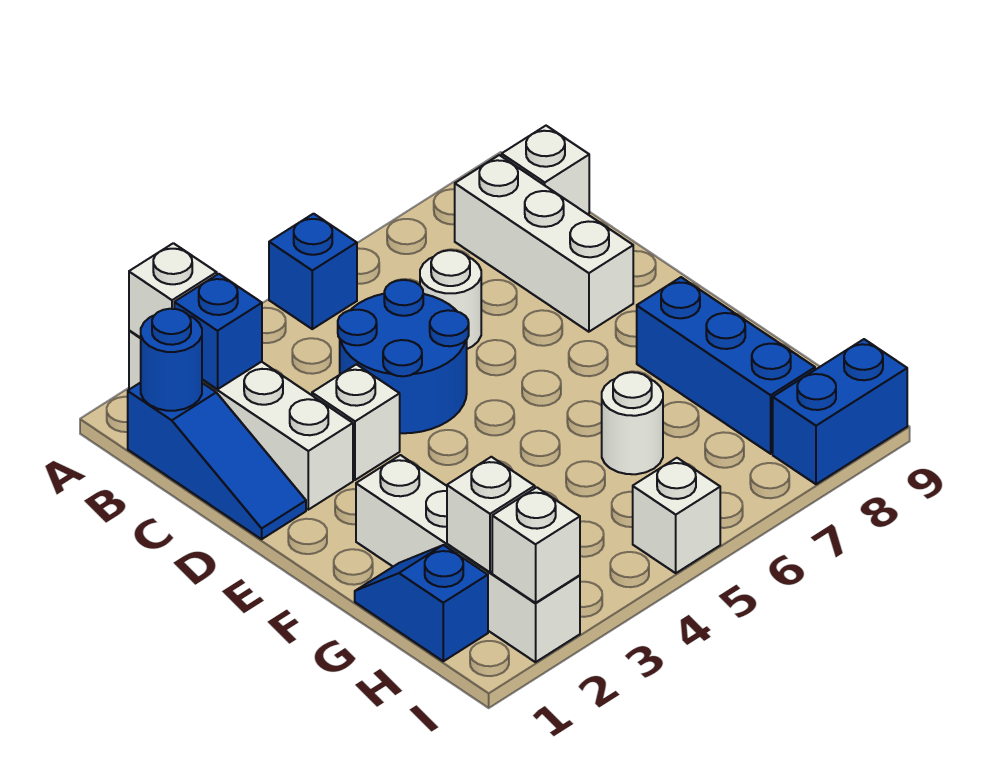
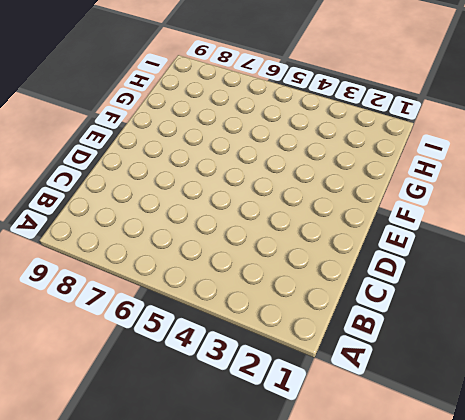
none -> white brick A2:D2 level 1
none -> blue brick A5 level 1
none -> blue slope B1:D1 level 1 top B

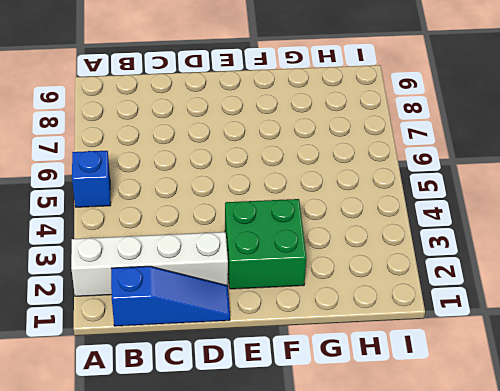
green brick E2:F3 level 1 -> white brick F2:I2 level 1
none -> white brick B8:D8 level 1
none -> white brick B9 level 1
none -> blue round brick C4:D5 level 1

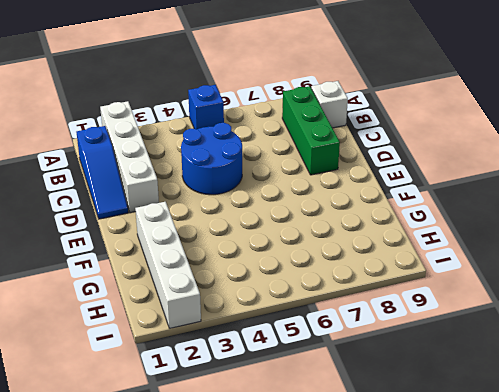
green brick B8:D8 level 1 -> white brick B8:D8 level 1
none -> white round brick C6 level 1
none -> white brick D3 level 1
none -> blue brick F8:H8 level 1

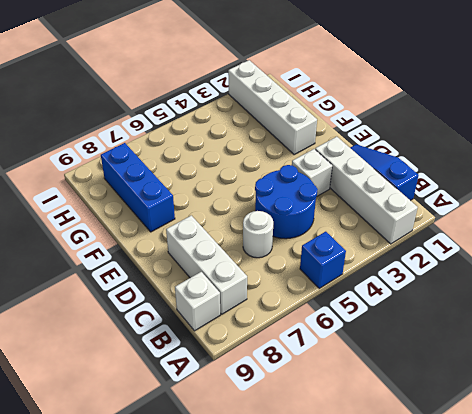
none -> blue slope G1:H1 level 1 top H
none -> white round brick G6 level 1
none -> white brick I5 level 1

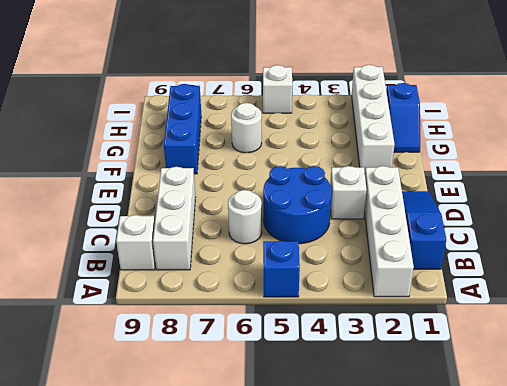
none -> blue brick I8:I9 level 1
none -> white brick A2 level 2
none -> blue round brick B1 level 2

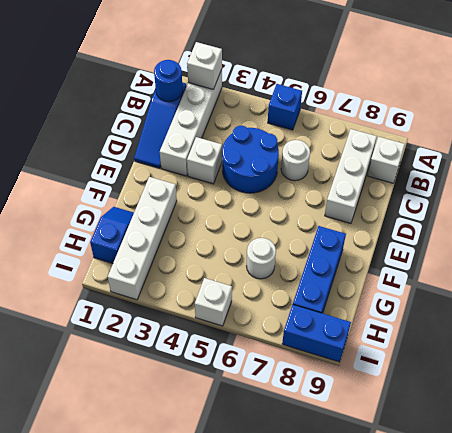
none -> blue brick B2 level 2
none -> white brick H2 level 2
none -> white brick I2 level 2

